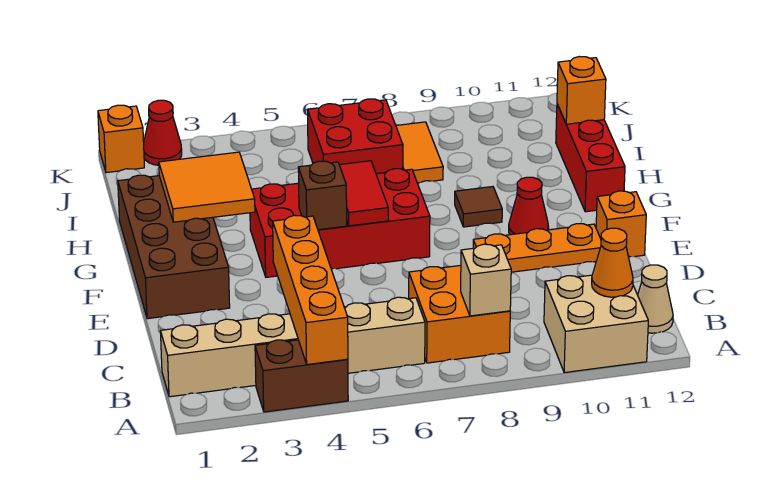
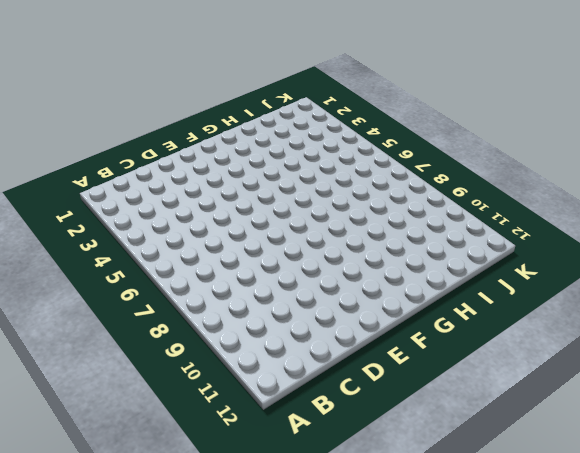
none -> brown brick A3:A4 level 1
none -> tan brick A10:B11 level 1
none -> tan brick B1:B6 level 1

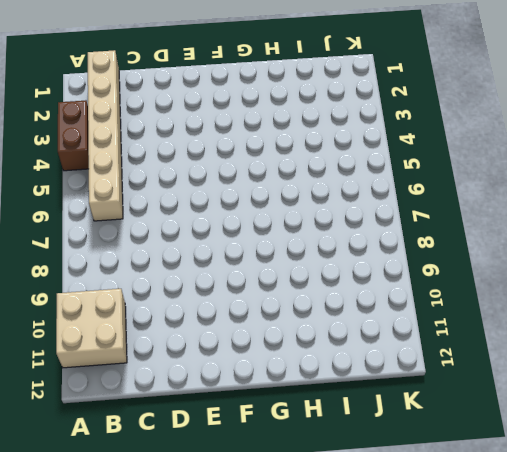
none -> orange brick B7:C8 level 1
none -> tan cone B12 level 1
none -> brown brick E1:H2 level 1

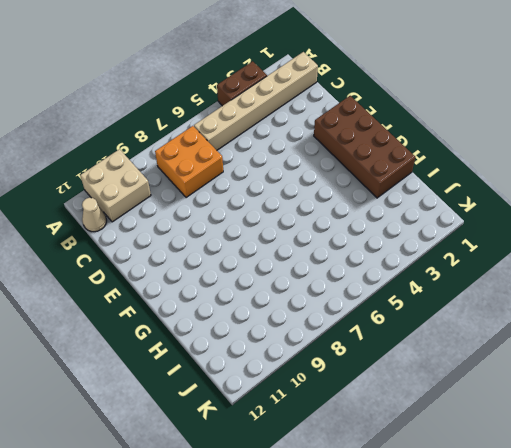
none -> orange plate E9:E11 level 1
none -> orange brick E12 level 1
none -> red brick F4:G7 level 1

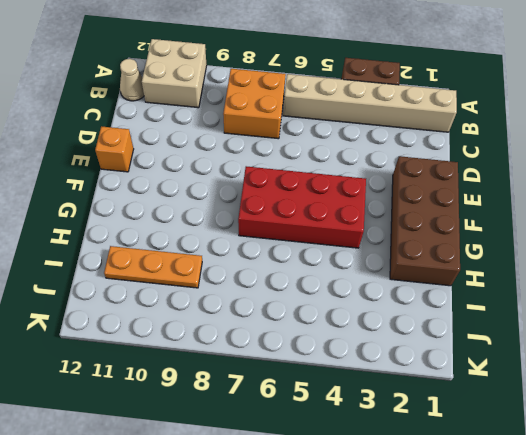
orange plate I9:I11 level 1 -> orange plate E9:E11 level 1
none -> red cone F10 level 1
none -> brown tile G9 level 1
none -> red brick G12:I12 level 1

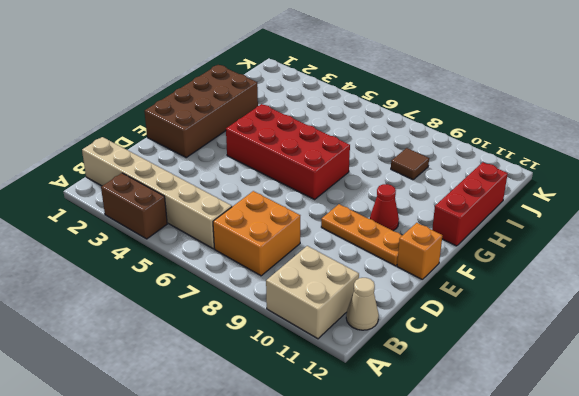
brown tile I9 level 1 -> brown tile G9 level 1
none -> red brick I6:J7 level 1
none -> orange tile I8:J8 level 1
none -> orange brick K1 level 1

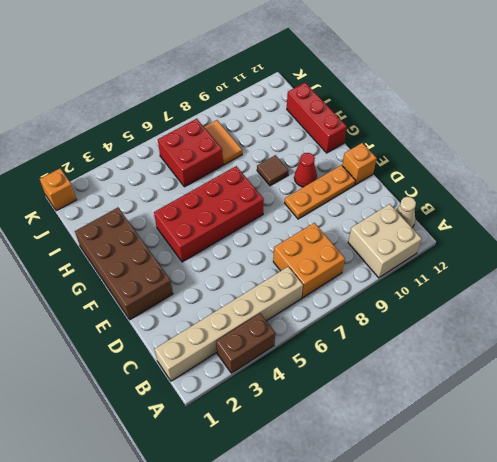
none -> red cone K2 level 1
none -> orange brick A4:D4 level 2
none -> tan brick B8 level 2

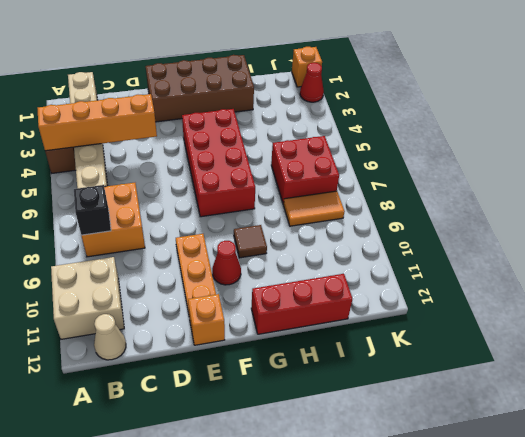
black brick B8 level 2 -> tan brick B8 level 2
none -> orange cone B11 level 2
none -> brown brick F5 level 2
none -> red tile F6:G6 level 2

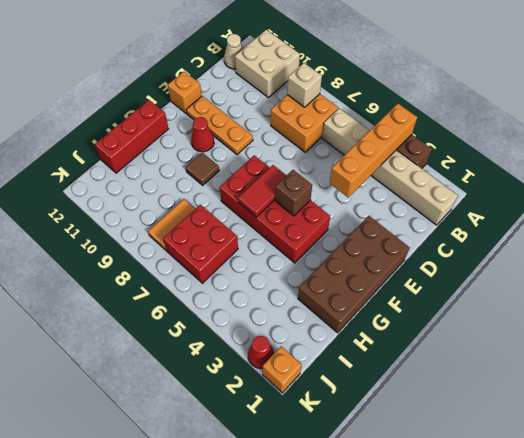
none -> orange cone B11 level 2
none -> orange tile G2:H3 level 2
none -> orange brick I12 level 2

